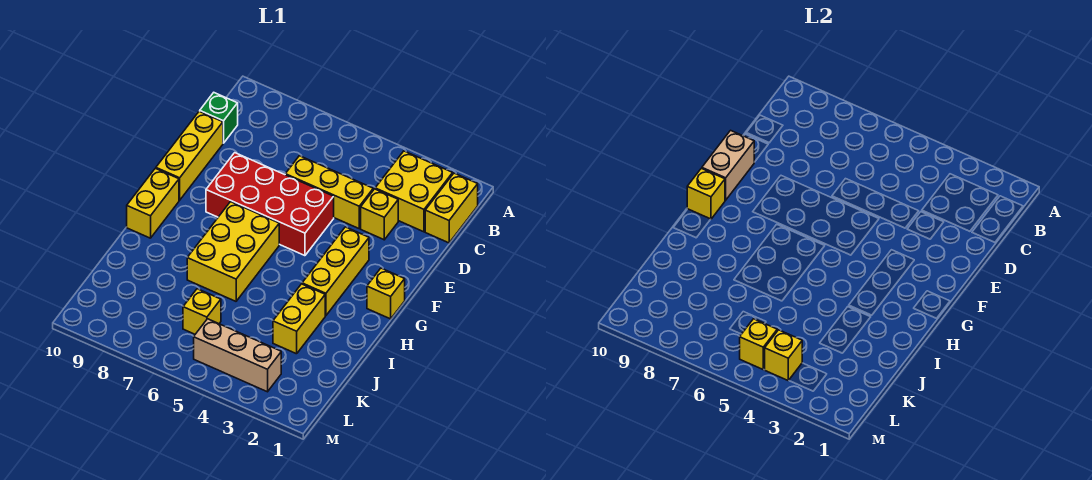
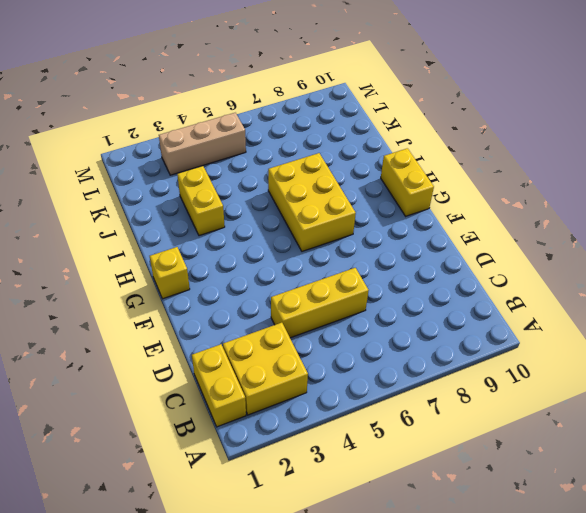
none -> green brick C10 level 1
none -> yellow brick D3 level 1
none -> yellow brick D10:F10 level 1

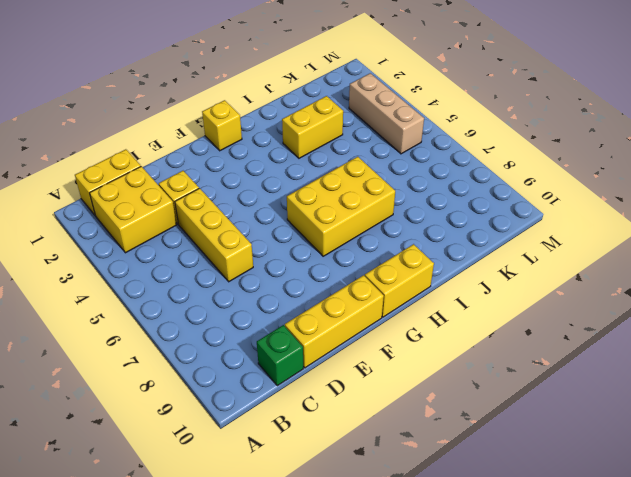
none -> red brick E5:F8 level 1
none -> yellow brick F3:H3 level 1
none -> yellow brick K6 level 1

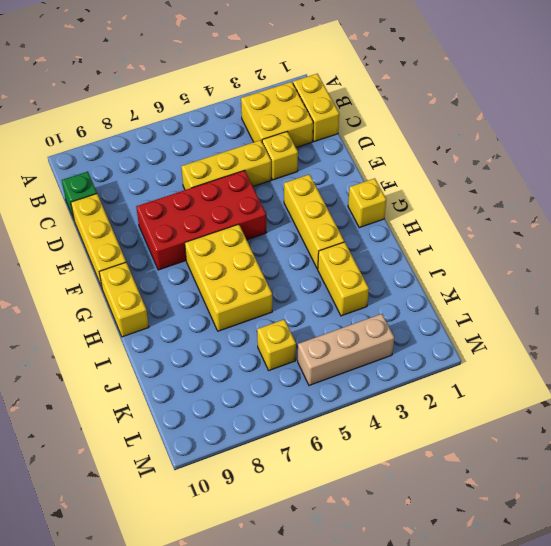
none -> tan brick E10:F10 level 2
none -> yellow brick G10 level 2
none -> yellow brick L4 level 2

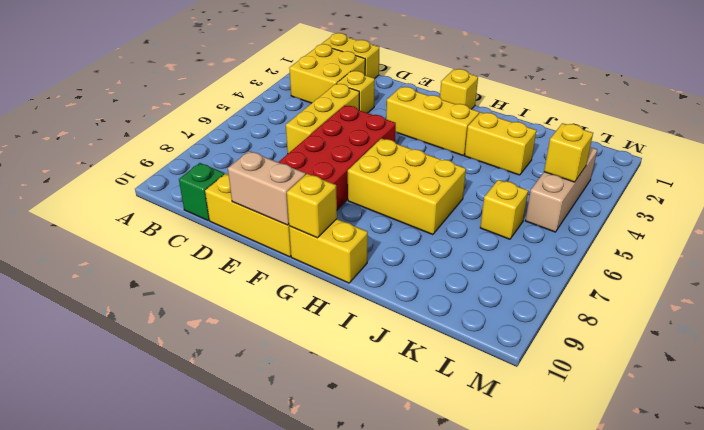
none -> yellow brick L5 level 2

